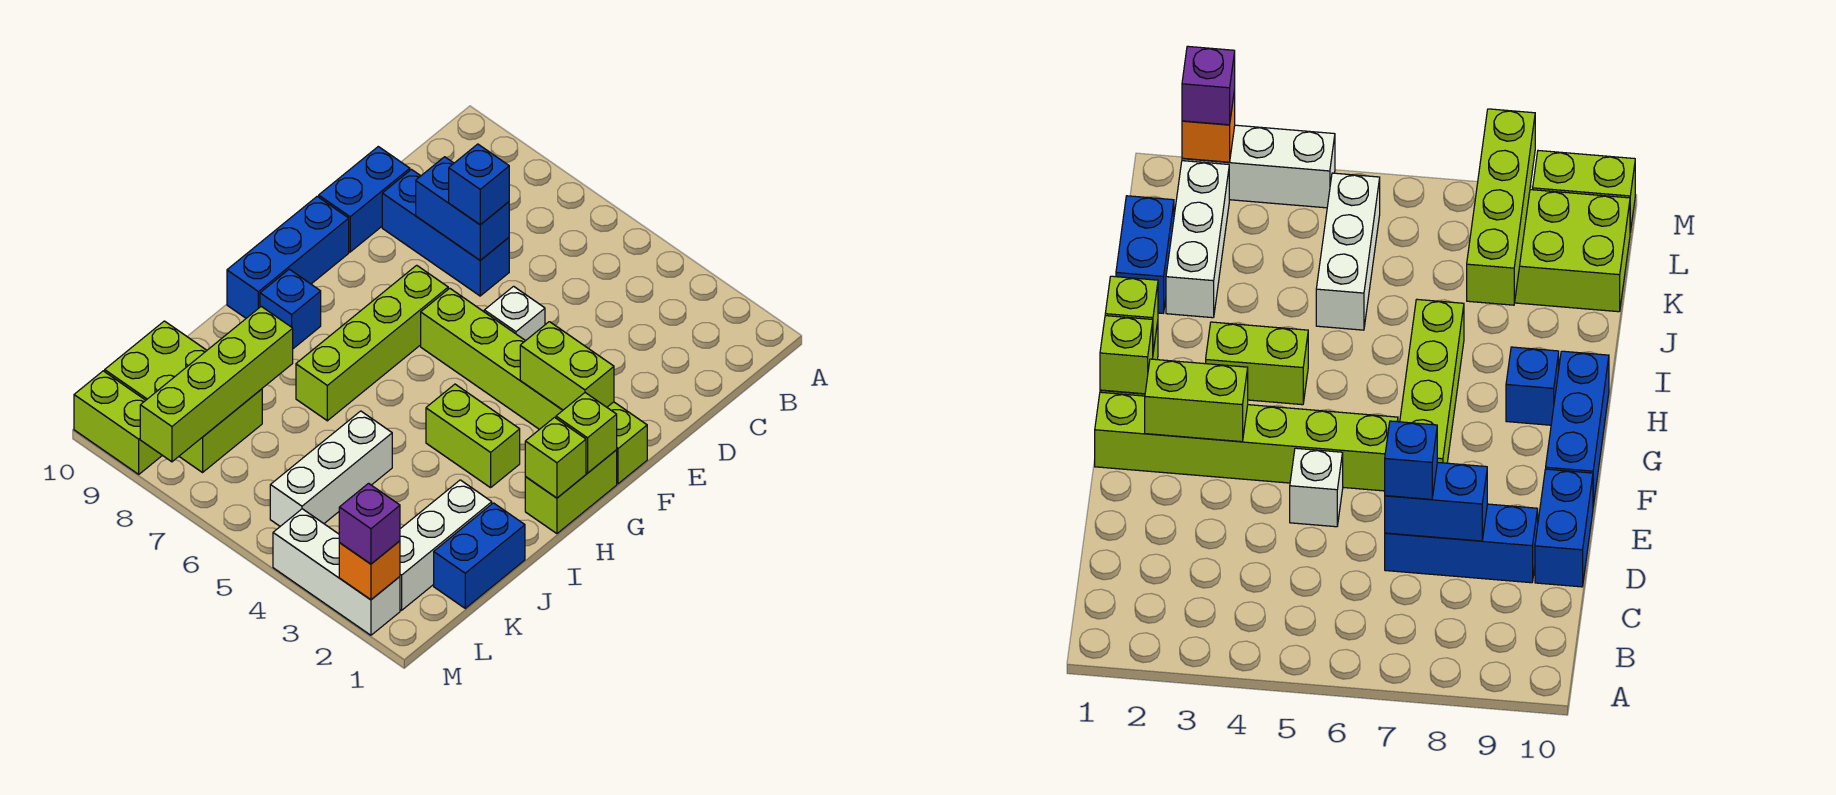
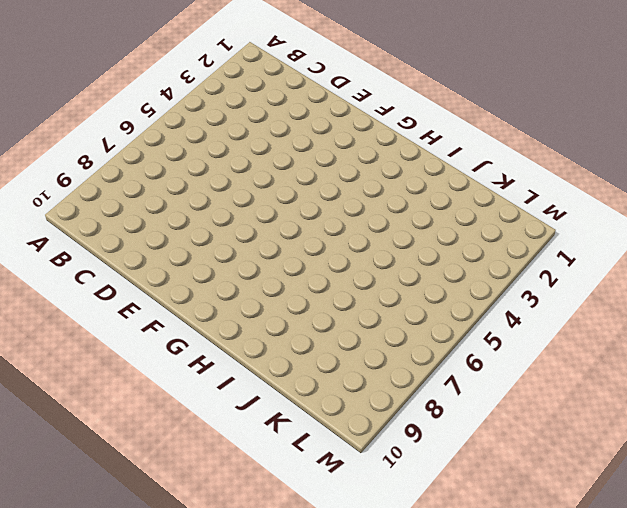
none -> blue brick D7:D9 level 1
none -> blue brick D10:E10 level 1
none -> white brick E5 level 1

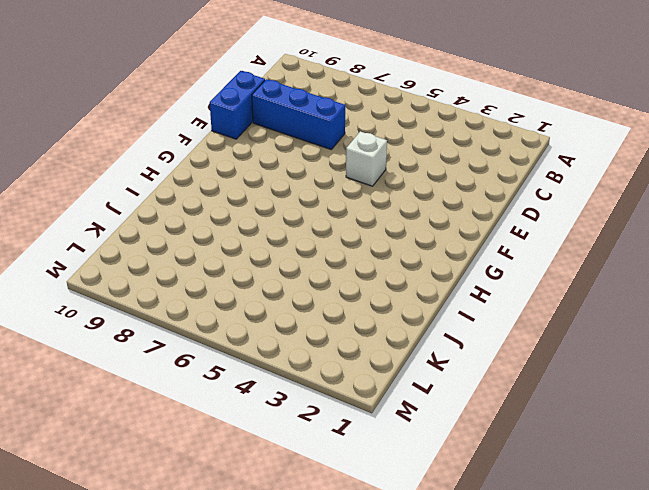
none -> lime brick F1:F6 level 1
none -> lime brick F7:I7 level 1
none -> blue brick F10:H10 level 1

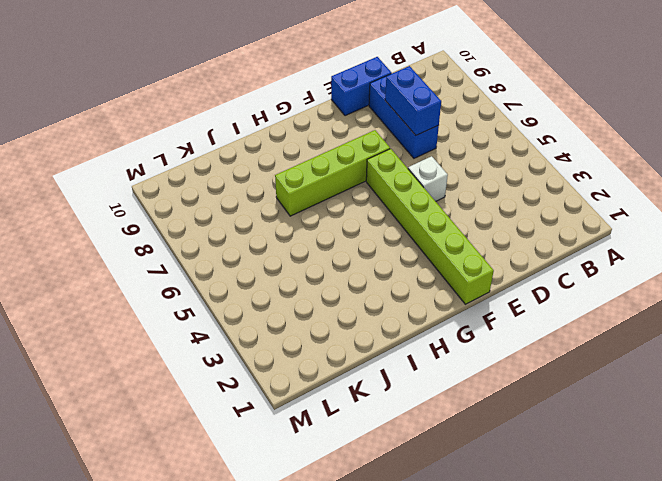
none -> blue brick F10:H10 level 1
none -> lime brick G1:H1 level 1
none -> lime brick H3:H4 level 1

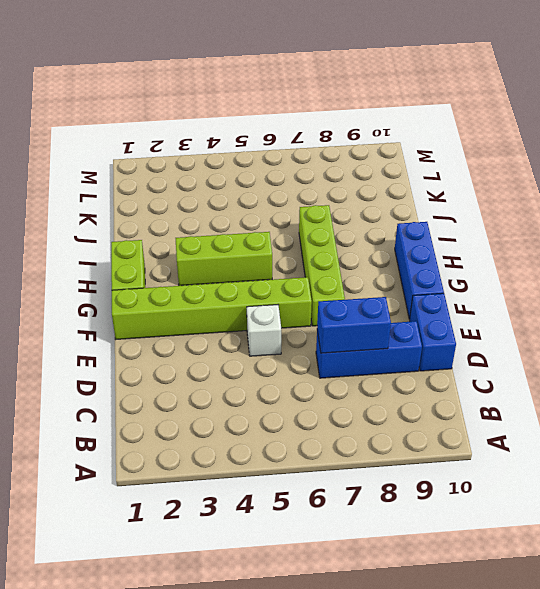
lime brick H3:H5 level 1 -> lime brick H3:H4 level 1
none -> blue brick H9 level 1
none -> blue brick J1:K1 level 1
none -> white brick J2:L2 level 1

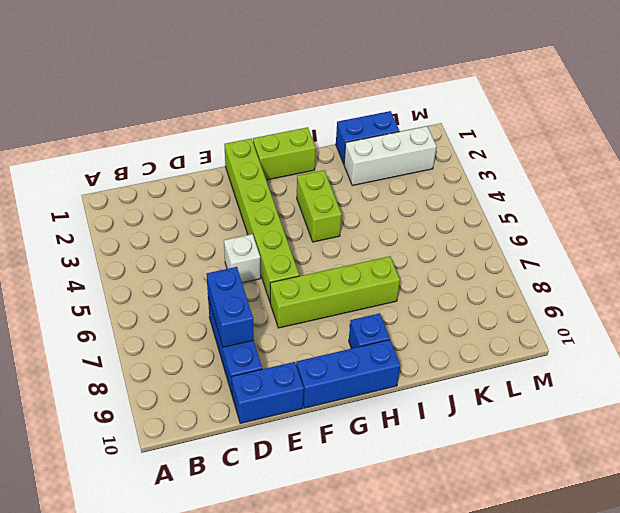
none -> white brick J5:L5 level 1
none -> lime brick K8:L10 level 1
none -> white brick M2:M4 level 1

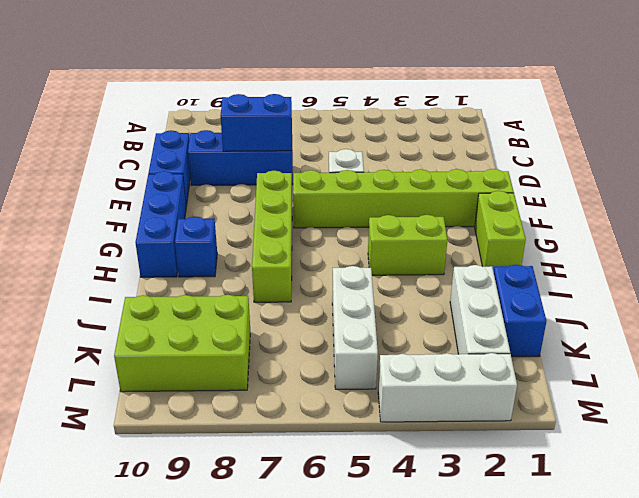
none -> lime brick M9:M10 level 1
none -> lime brick F2:F3 level 2
none -> lime brick G1 level 2

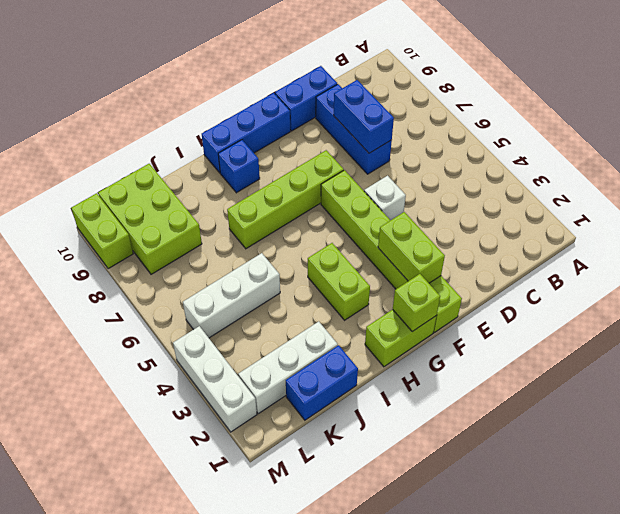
none -> lime brick H1 level 2
none -> lime brick J8:M8 level 2
none -> orange brick M2 level 2

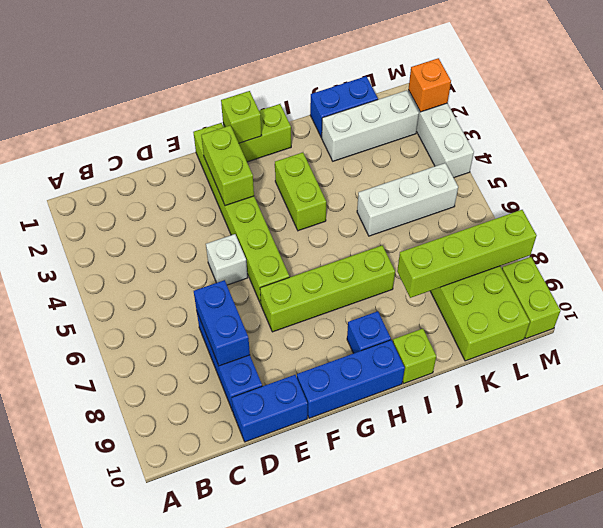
lime brick I10 level 1 -> lime brick H1 level 2
none -> blue brick D7 level 3
none -> purple brick M2 level 3

